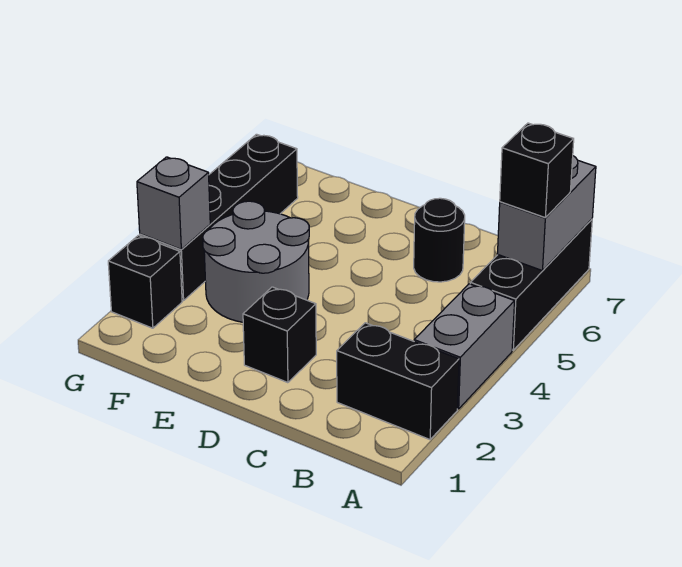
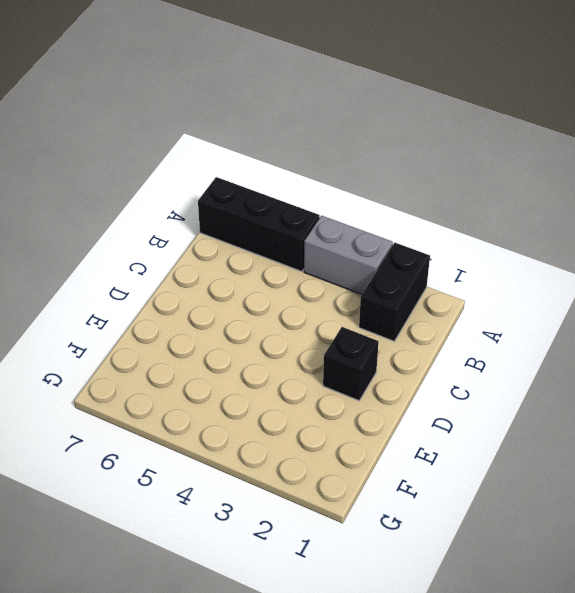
none -> black round brick C6 level 1
none -> grey round brick E3:F4 level 1

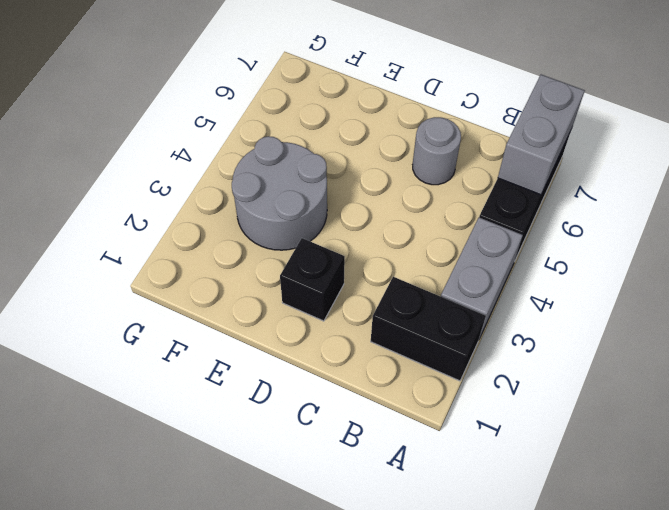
grey round brick C6 level 1 -> black round brick C6 level 1
none -> black brick G2 level 1
none -> black brick G3:G6 level 1

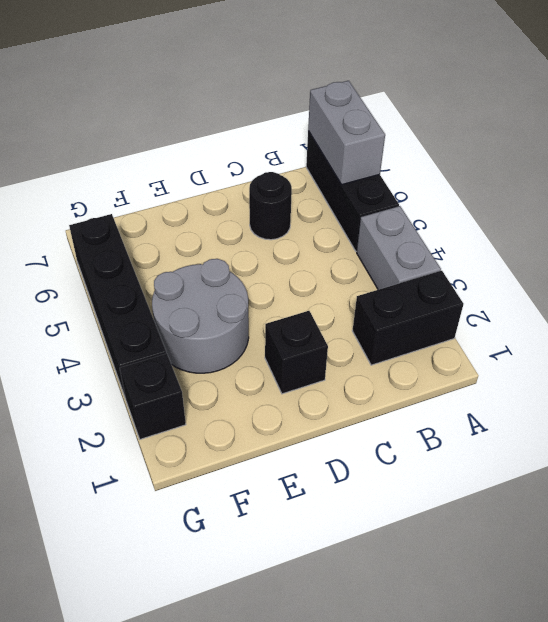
none -> grey brick G3 level 2
none -> black brick A6 level 3

